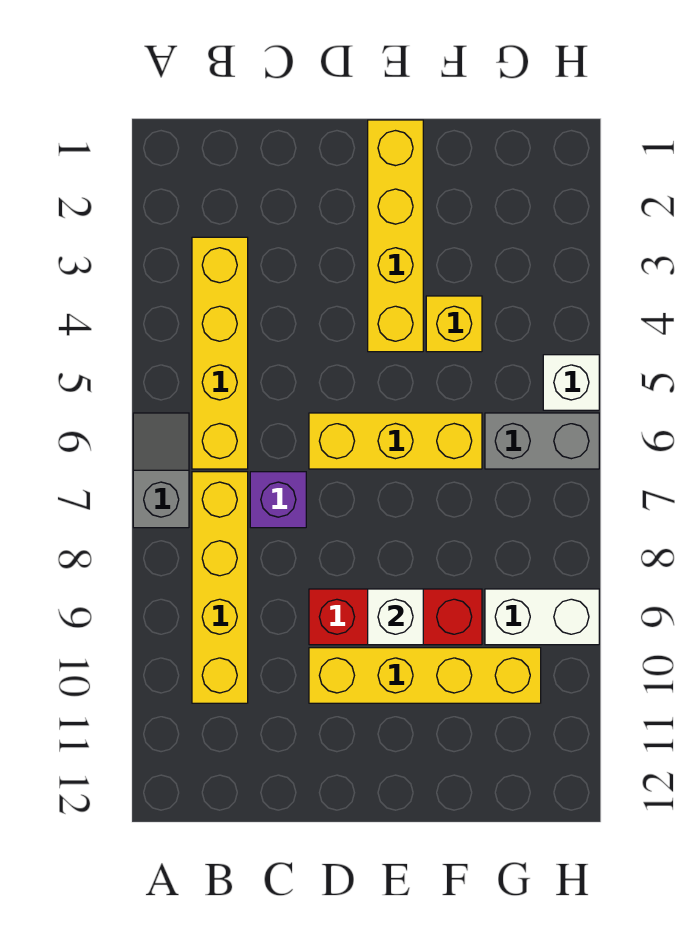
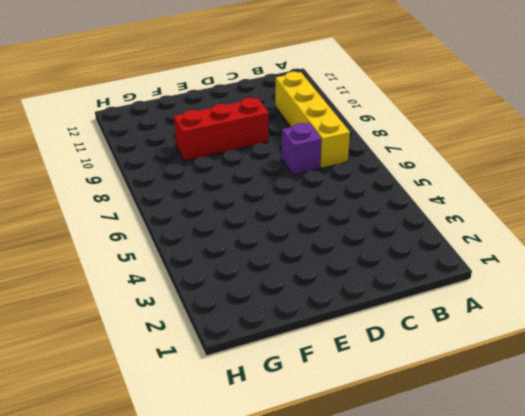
none -> grey slope A6:A7 level 1 top 7
none -> yellow brick B3:B6 level 1
none -> yellow brick D6:F6 level 1

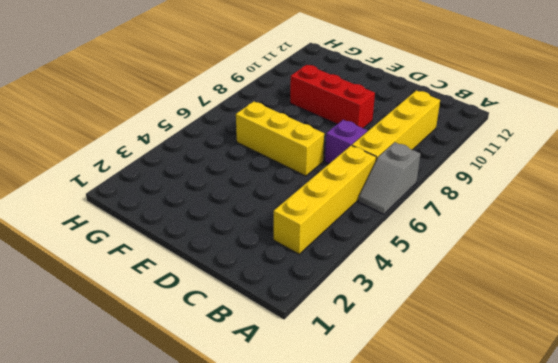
none -> yellow brick D10:G10 level 1
none -> yellow brick E1:E4 level 1
none -> yellow brick F4 level 1

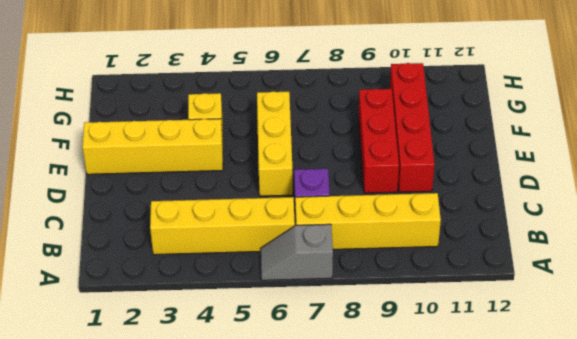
red brick D10:G10 level 1 -> yellow brick D10:G10 level 1
none -> grey brick G6:H6 level 1
none -> white brick G9:H9 level 1
none -> white brick H5 level 1

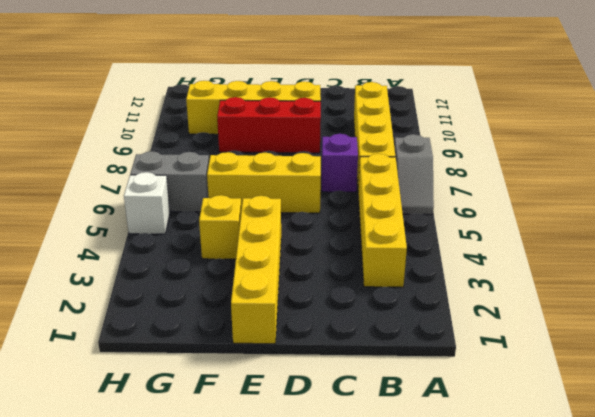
none -> white brick G9:H9 level 1
none -> white brick E9 level 2

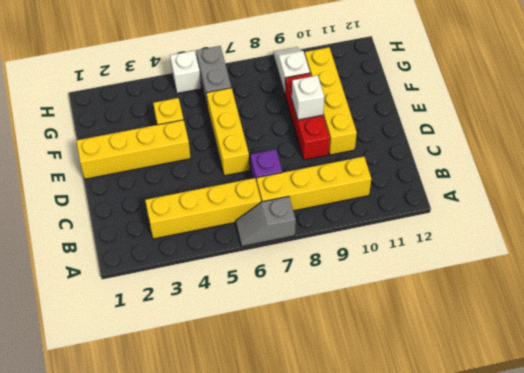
white slope G9:H9 level 1 top G -> white brick G9:H9 level 1

